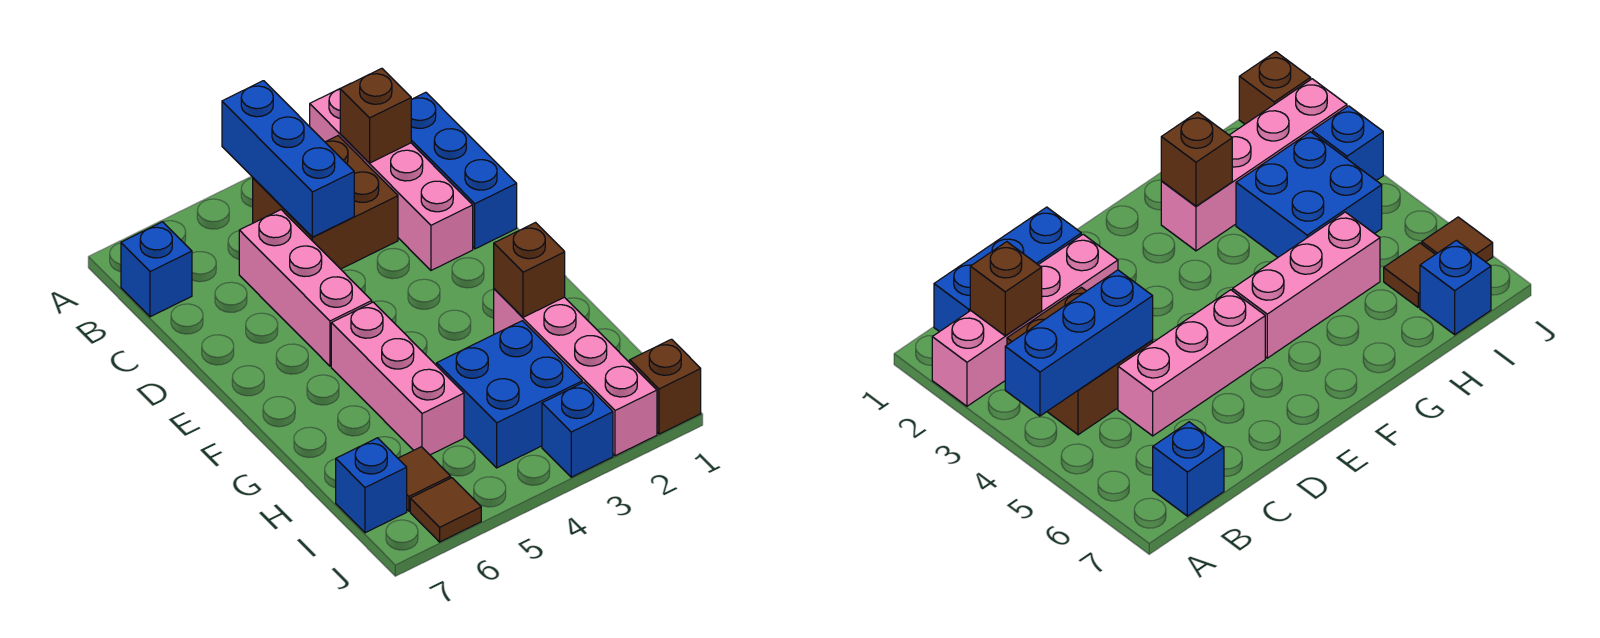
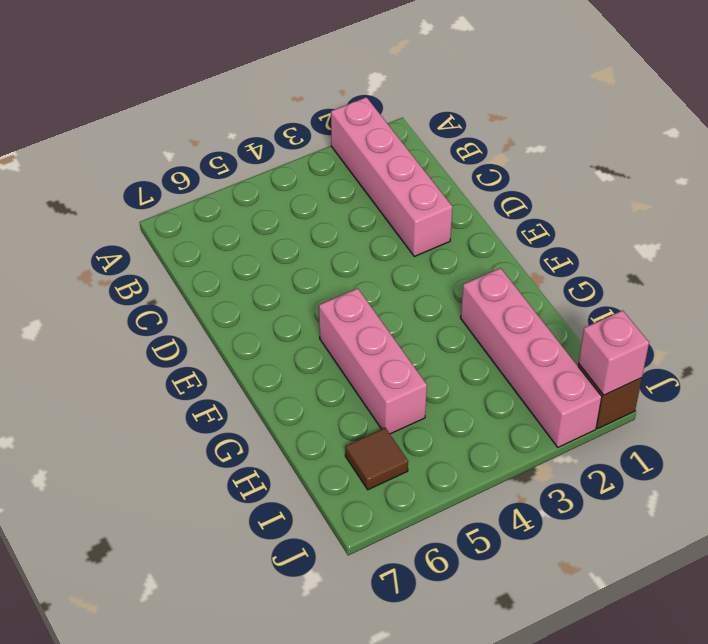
pink brick J1 level 2 -> none
none -> blue brick B1:D1 level 1
none -> brown brick B3:C4 level 1
none -> blue brick B7 level 1

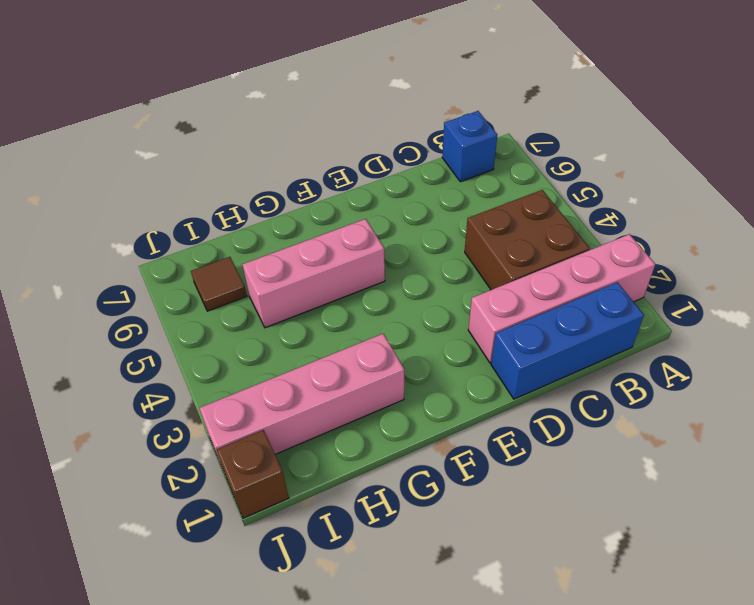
none -> pink brick C5:E5 level 1
none -> blue brick H3:I4 level 1
none -> blue brick I7 level 1

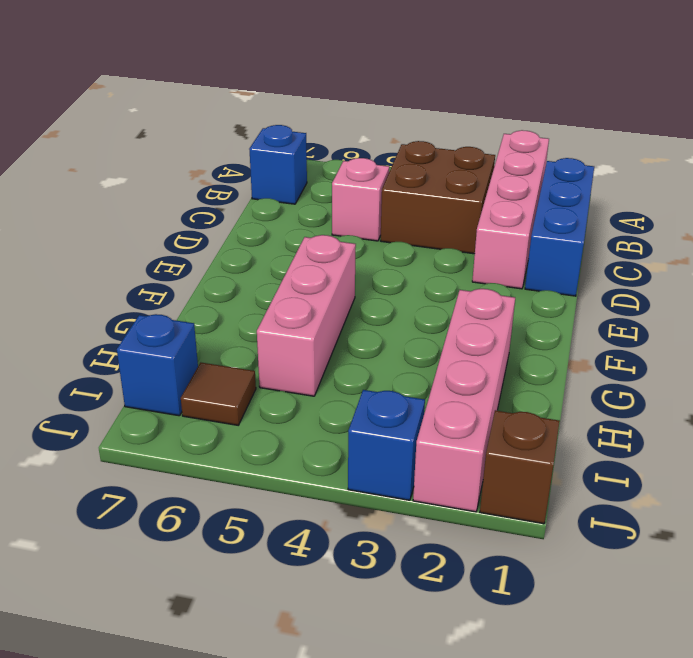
pink brick C5 level 1 -> pink brick C5:E5 level 1
none -> blue brick H3:I4 level 1
none -> brown tile J6 level 1
none -> blue brick A4:C4 level 2

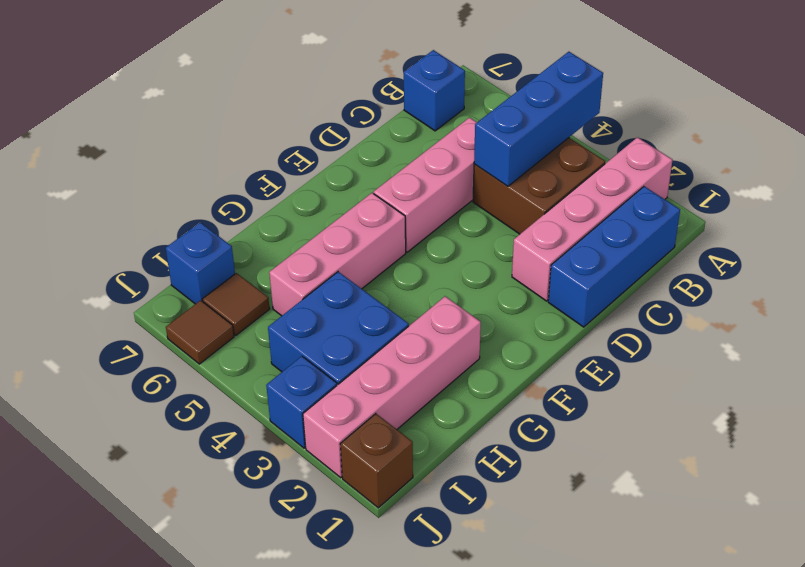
none -> brown brick B2 level 2
none -> brown brick G2 level 2

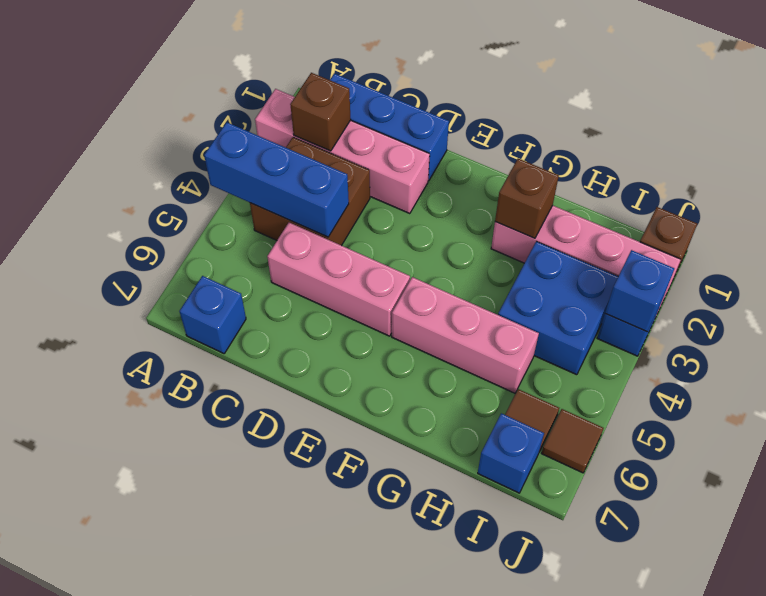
blue brick J3 level 2 -> none

